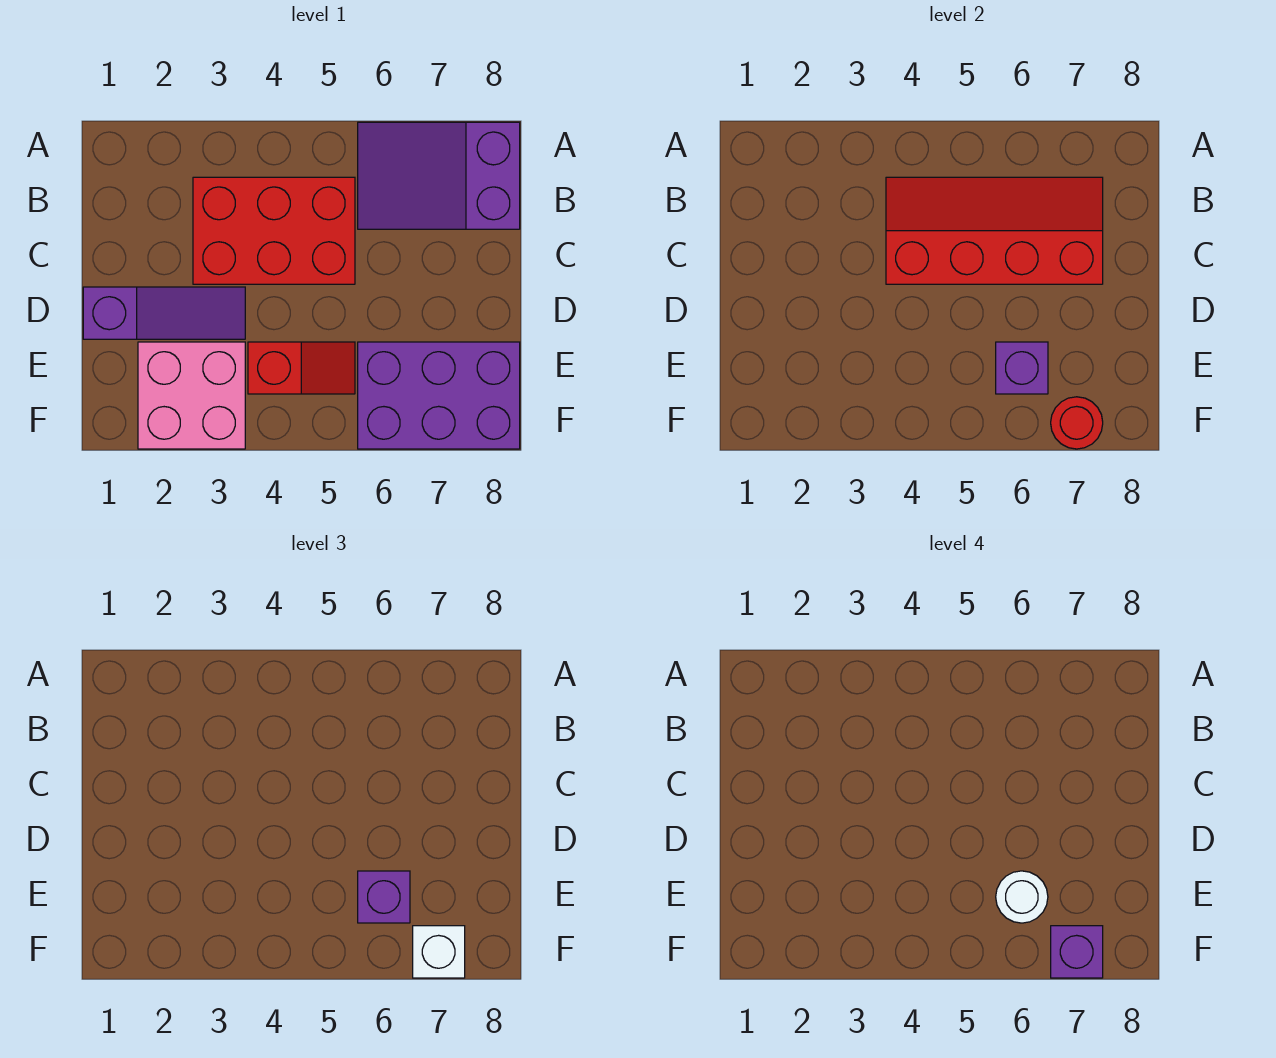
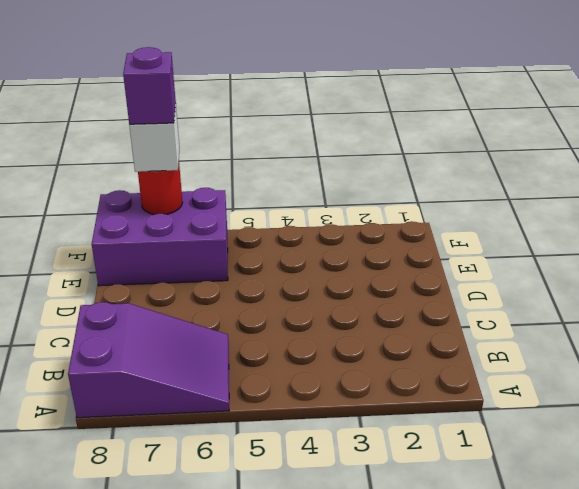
none -> red brick B3:C5 level 1
none -> purple slope D1:D3 level 1 top 1
none -> pink brick E2:F3 level 1

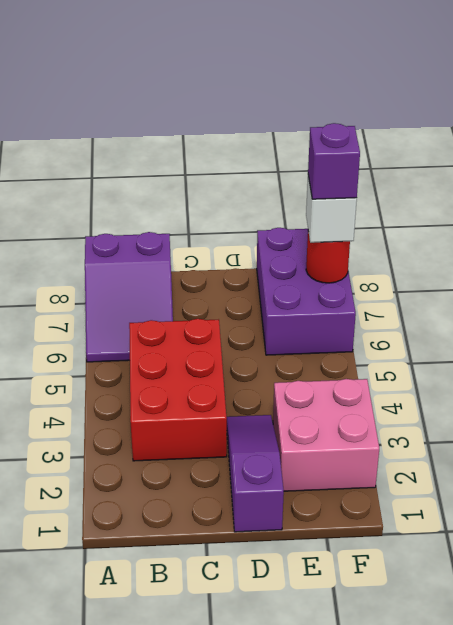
none -> red slope E4:E5 level 1 top 4
none -> red slope B4:C7 level 2 top C
none -> purple brick E6 level 2

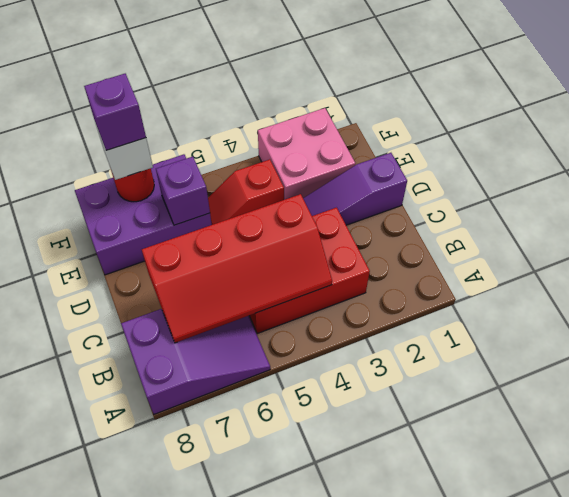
none -> purple brick E6 level 3
none -> white round brick E6 level 4

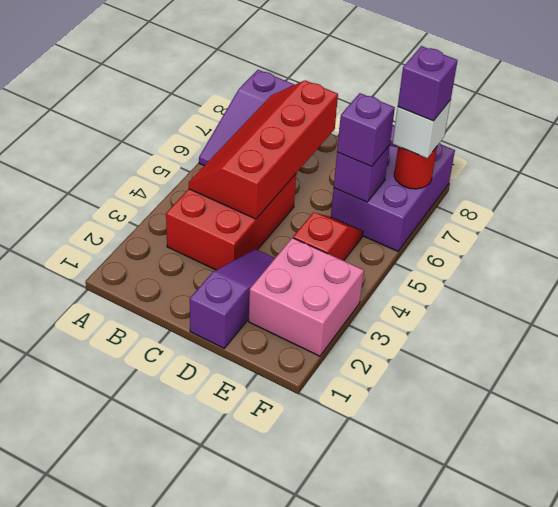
none -> white round brick E6 level 4

